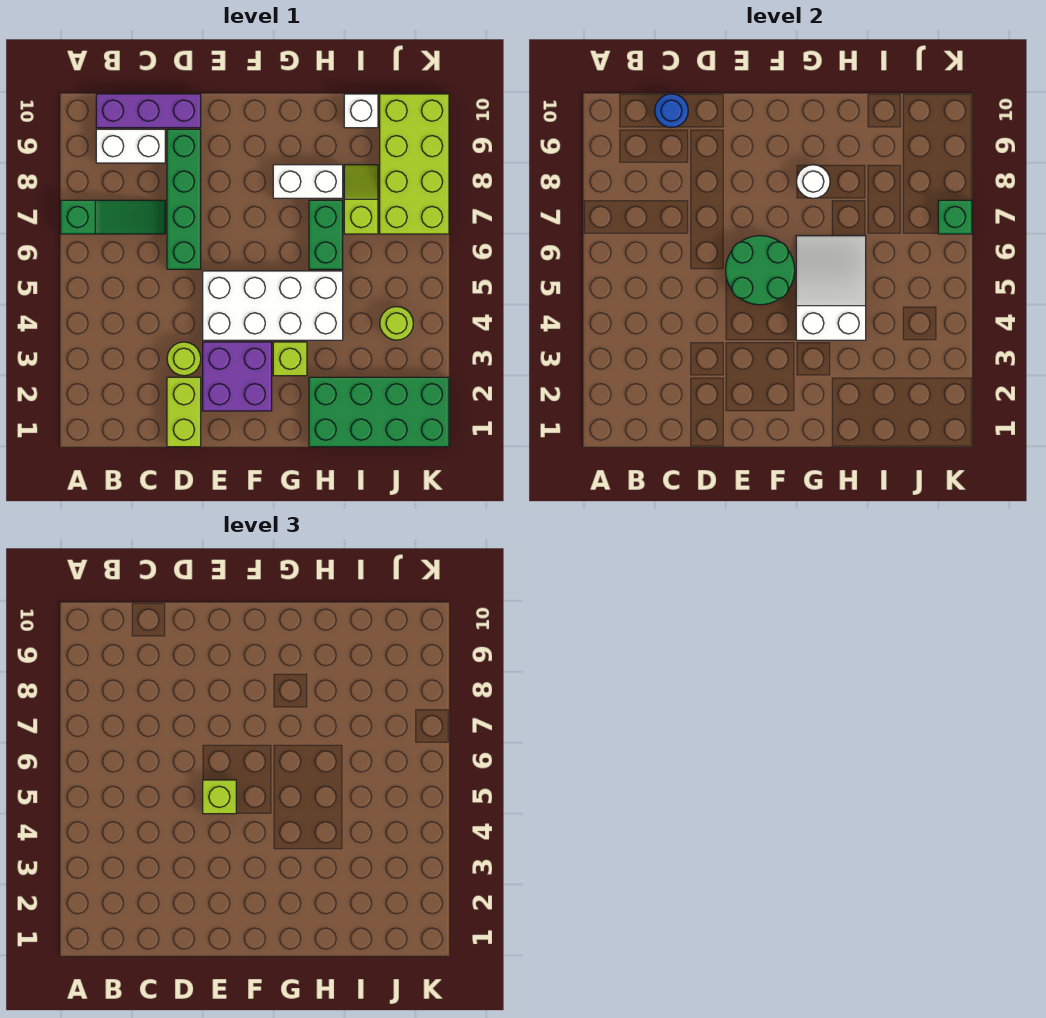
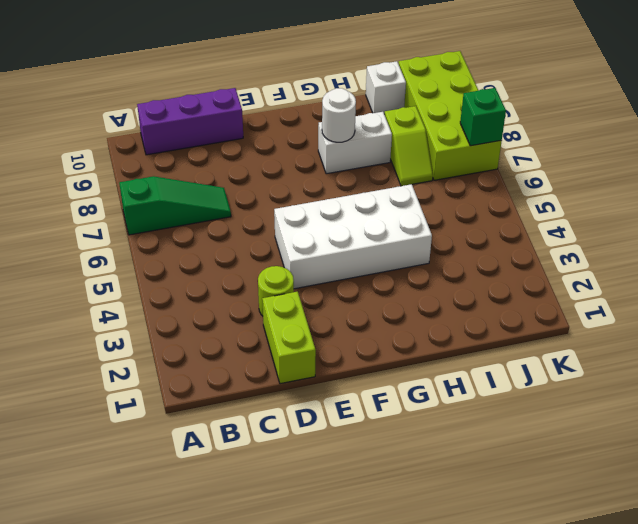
lime slope I7:I8 level 1 top 8 -> lime slope I7:I8 level 1 top 7
none -> white brick B9:C9 level 1
none -> green brick D6:D9 level 1
none -> purple brick E2:F3 level 1

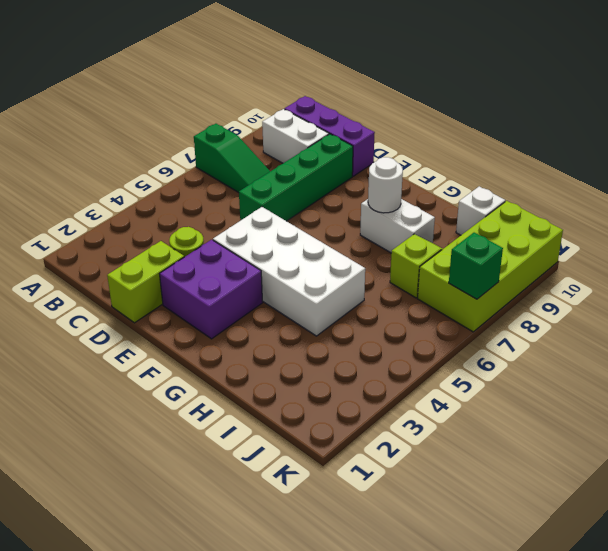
none -> lime brick G3 level 1
none -> green brick H1:K2 level 1
none -> green brick H6:H7 level 1

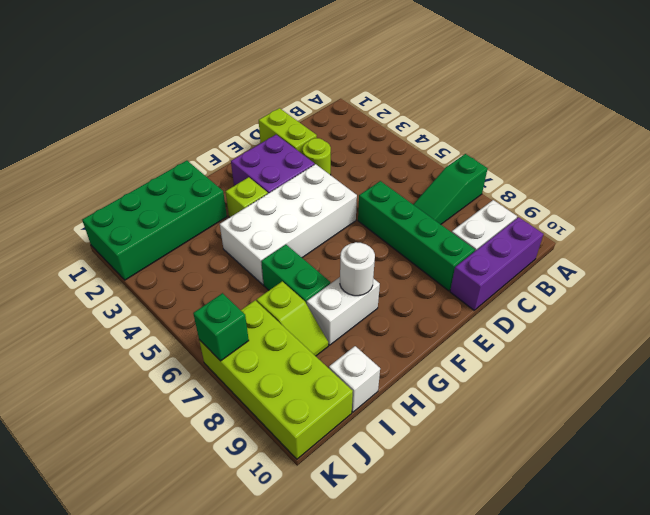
none -> lime round brick J4 level 1
none -> blue round brick C10 level 2
none -> green round brick E5:F6 level 2

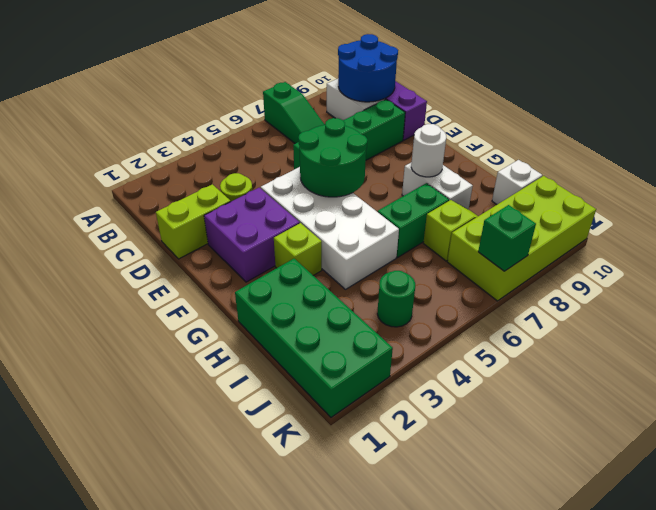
blue round brick B9:C10 level 2 -> blue round brick C10 level 2
green round brick J4 level 1 -> lime round brick J4 level 1
none -> white slope G4:H6 level 2 top 4
none -> lime brick E5 level 3

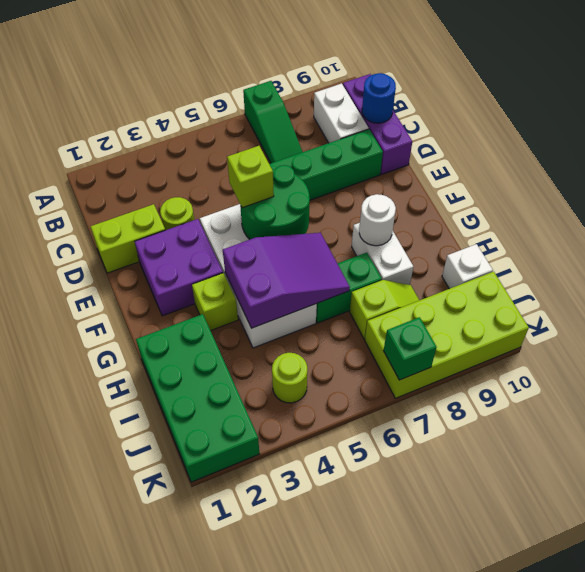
purple slope G4:H6 level 2 top 4 -> white slope G4:H6 level 2 top 4

